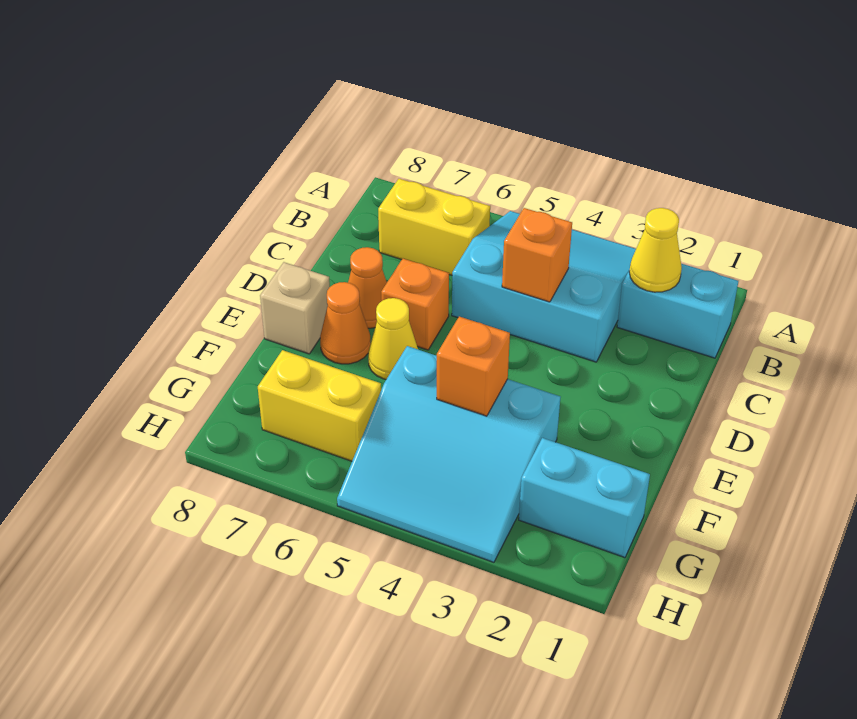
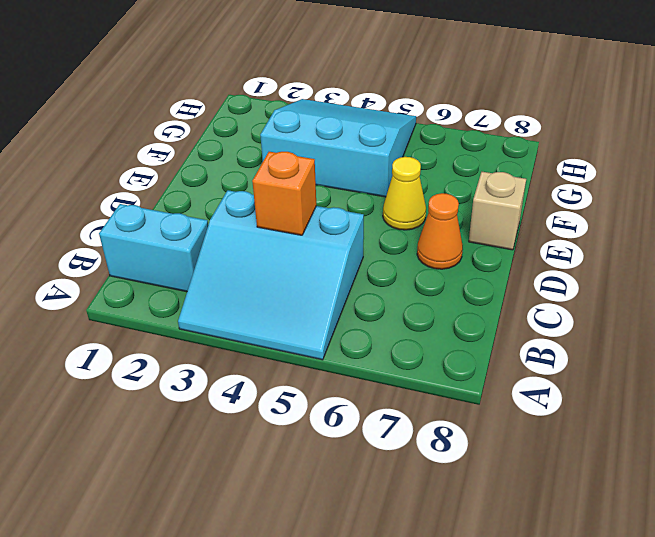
none -> yellow brick B6:B7 level 1
none -> orange brick D6 level 1
none -> orange cone E7 level 1

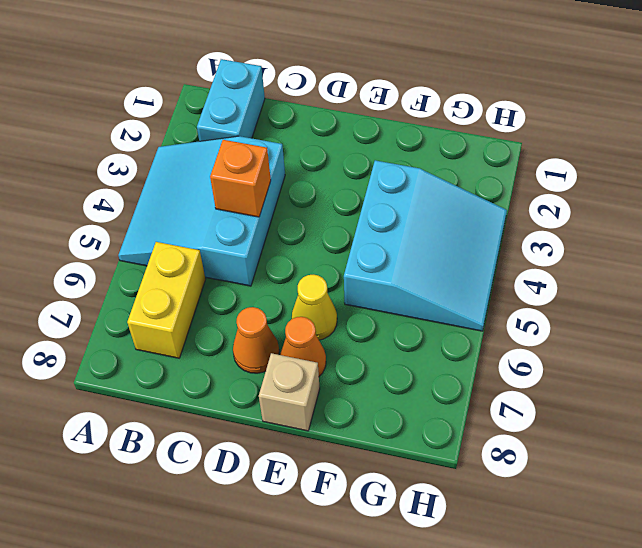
none -> orange brick D6 level 1
none -> cyan brick G1:G2 level 1
none -> yellow brick G6:G7 level 1

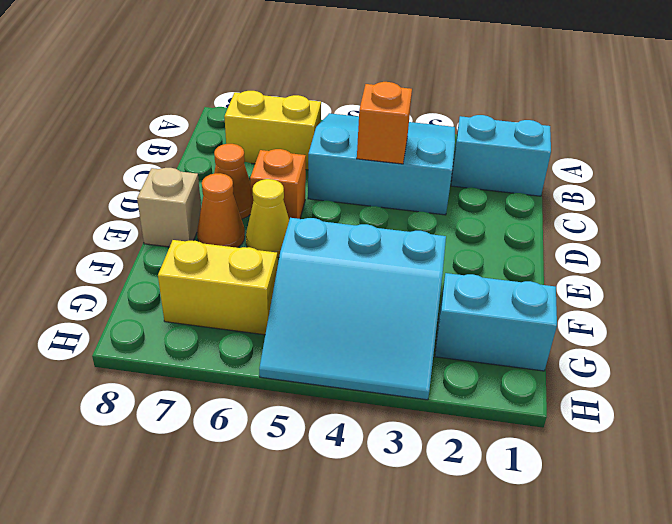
none -> yellow cone B2 level 2
none -> orange brick F4 level 2

